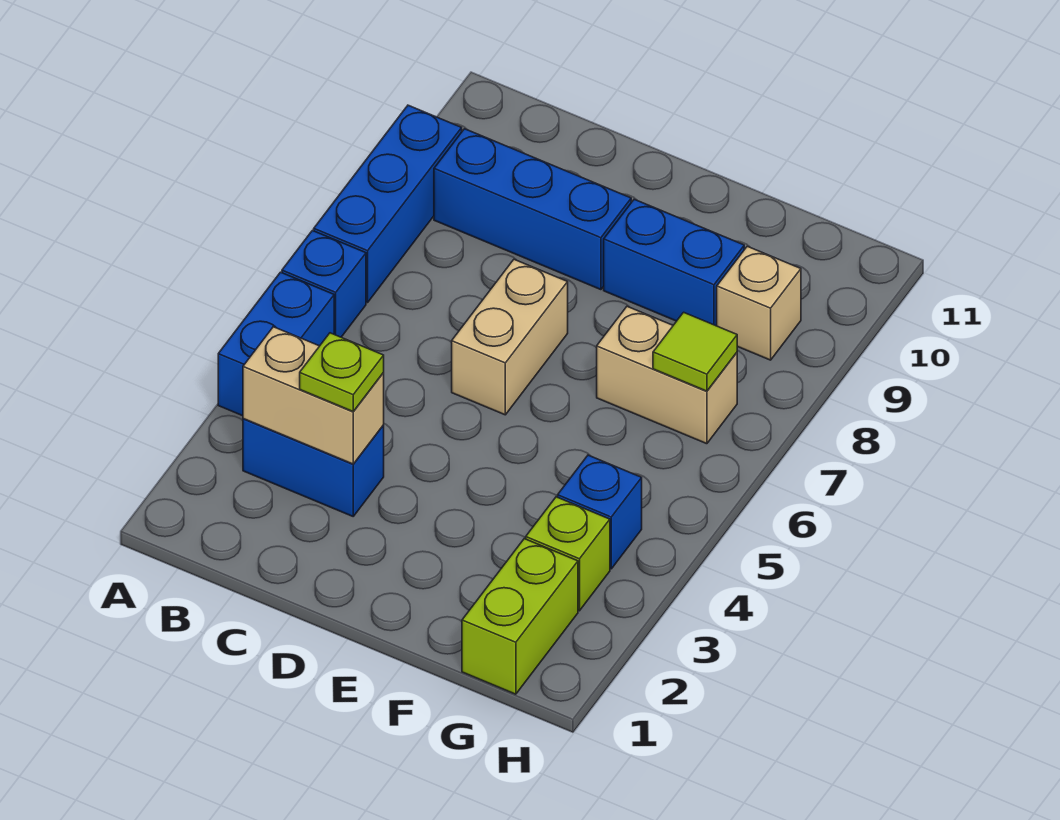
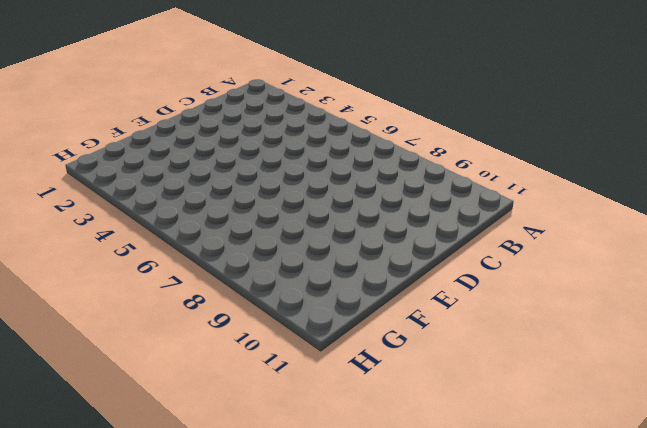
none -> blue brick A4:A5 level 1
none -> blue brick A6 level 1
none -> blue brick A7:A9 level 1

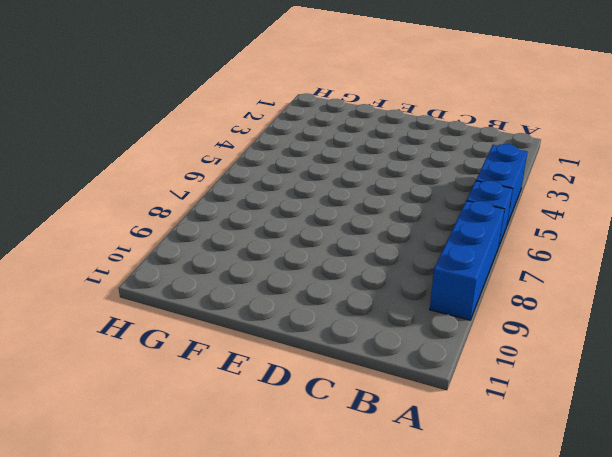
none -> blue brick B3:C3 level 1
none -> blue brick B9:D9 level 1
none -> tan brick D6:D7 level 1

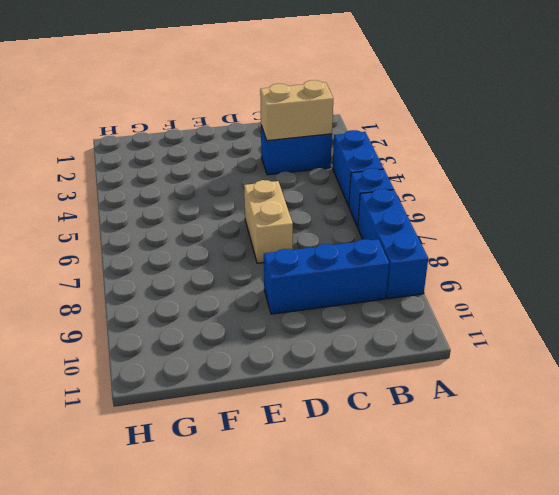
none -> blue brick E9:F9 level 1
none -> tan brick F7:G7 level 1
none -> lime brick G1:G2 level 1

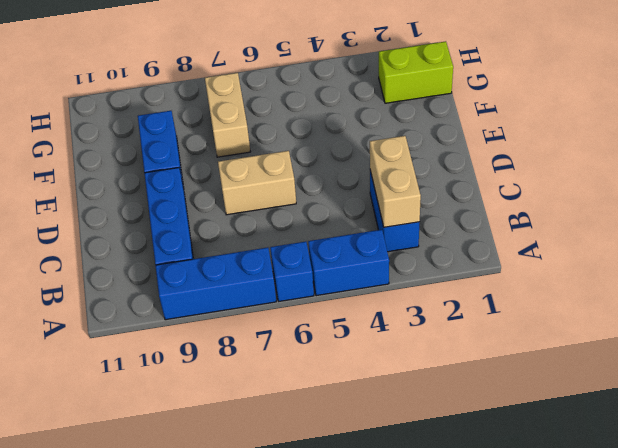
none -> lime brick G3 level 1
none -> blue brick G4 level 1
none -> tan brick G9 level 1

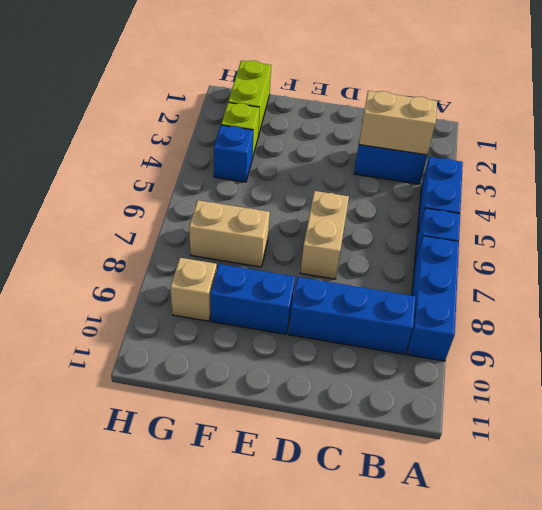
none -> lime tile G7 level 2
none -> lime plate C3 level 3

